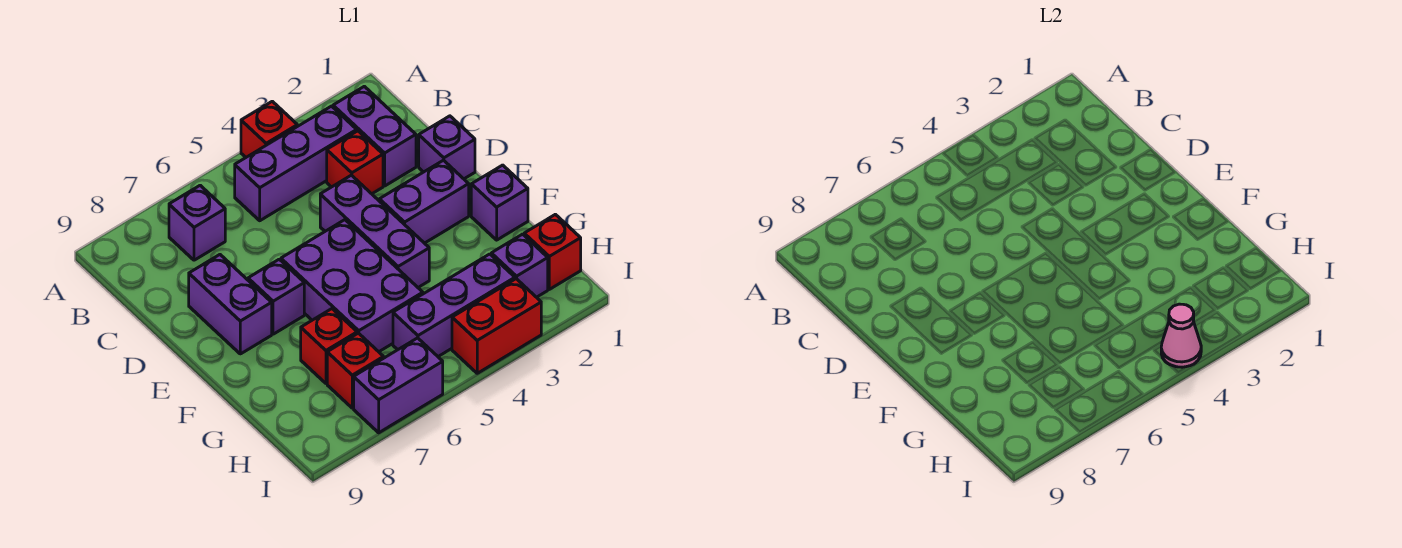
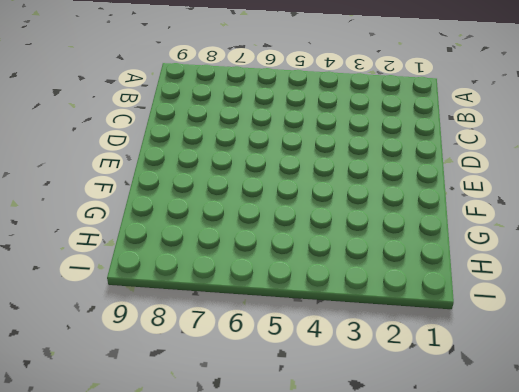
none -> red brick A4 level 1
none -> purple brick B2:C2 level 1
none -> purple brick B3:B5 level 1

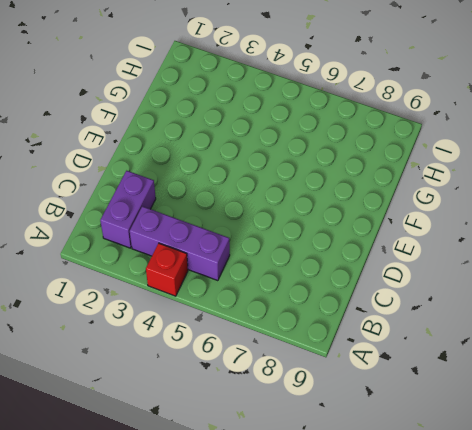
none -> purple brick B7 level 1
none -> red brick C3 level 1
none -> purple brick D1 level 1

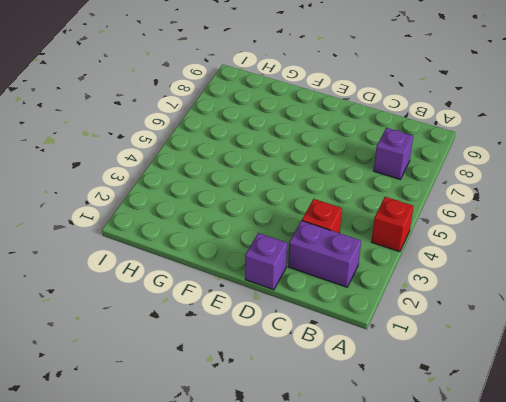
none -> purple brick B3:B5 level 1
none -> purple brick D4:F4 level 1
none -> purple brick D8:E8 level 1

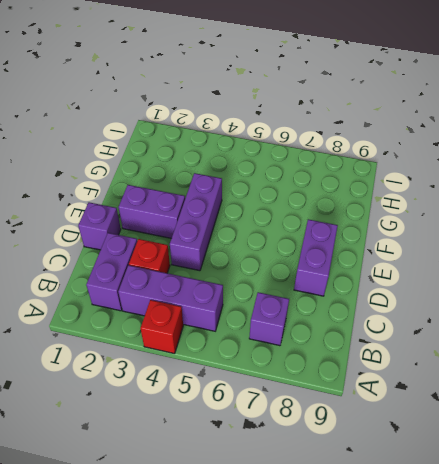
none -> purple brick E5:G6 level 1
none -> purple brick E7 level 1
none -> purple brick F1 level 1

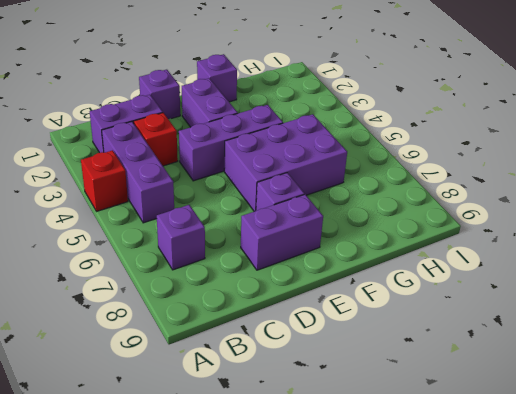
none -> red brick G7 level 1
none -> red brick H1 level 1
none -> purple brick H2 level 1

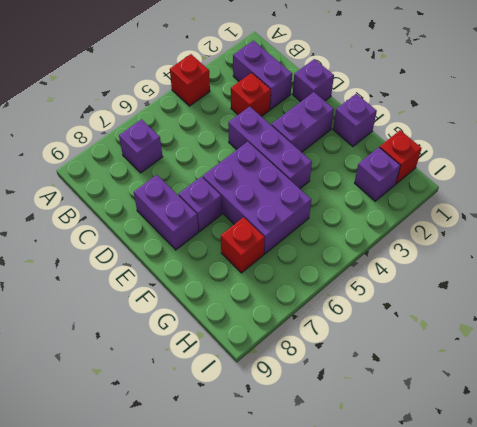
none -> purple brick B3:B5 level 1
none -> purple brick H3:H5 level 1
none -> red brick H7 level 1

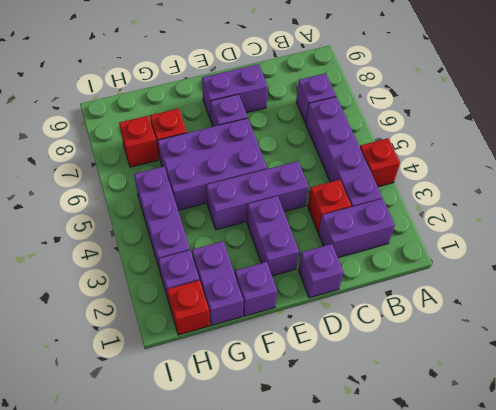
purple brick B3:B6 level 1 -> purple brick B3:B5 level 1
purple brick G1:G2 level 1 -> purple brick I6:I7 level 1
none -> red brick I3:I4 level 1
none -> pink cone I4 level 2

